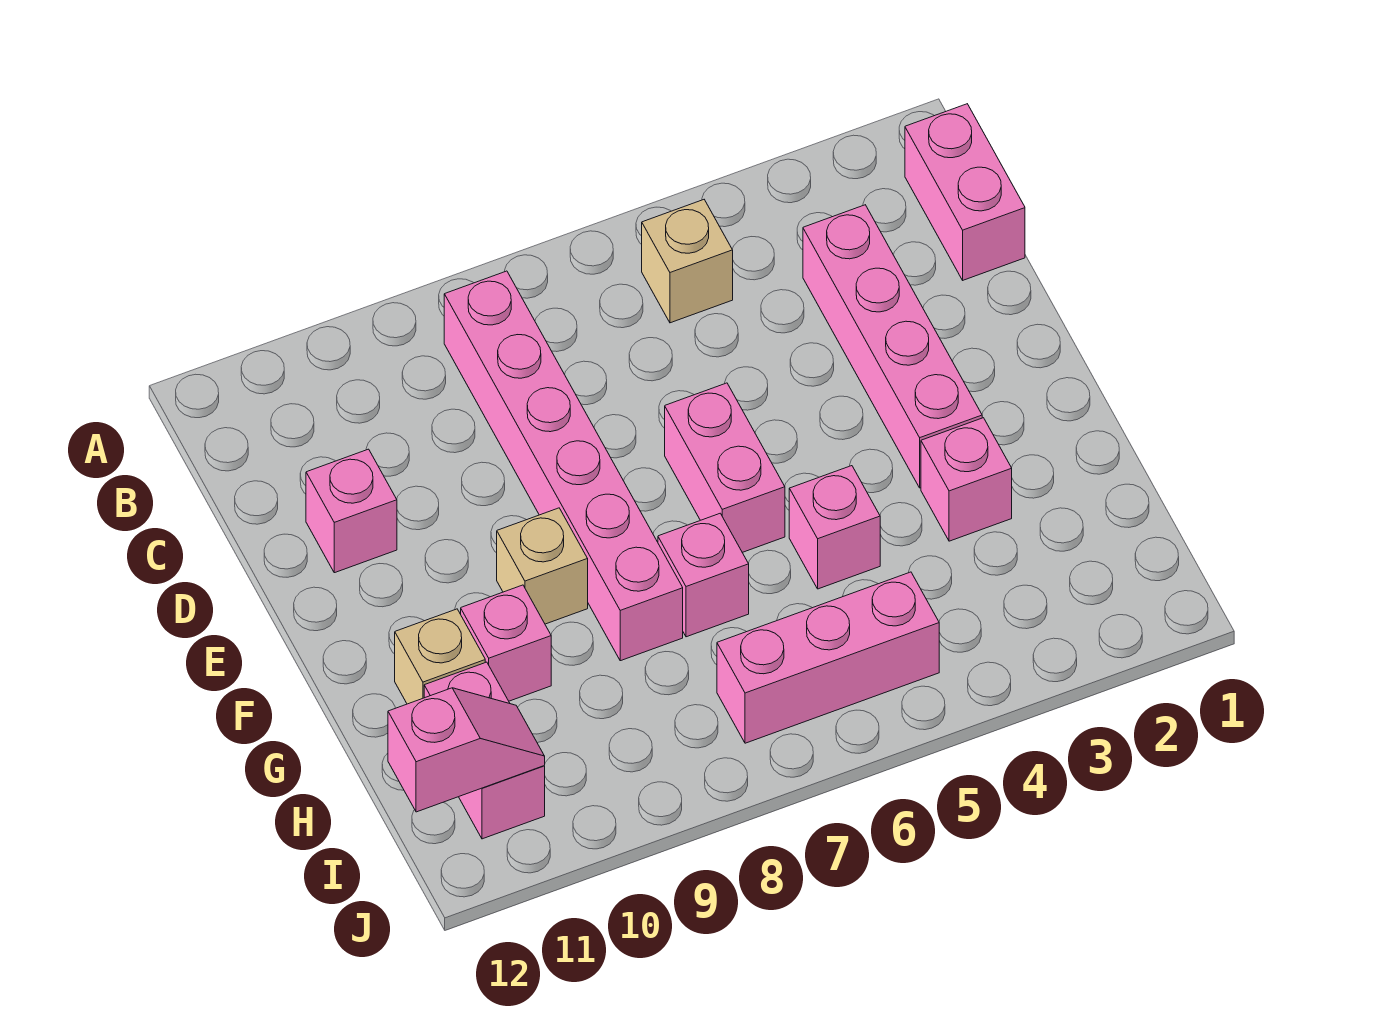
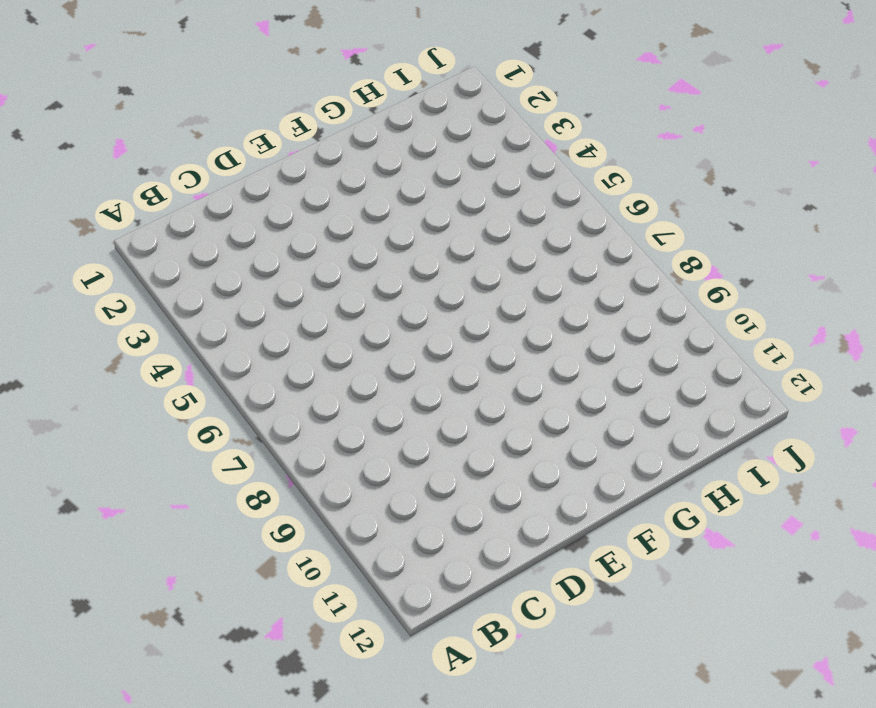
none -> pink brick B1:C1 level 1
none -> tan brick B5 level 1
none -> pink brick B8:G8 level 1

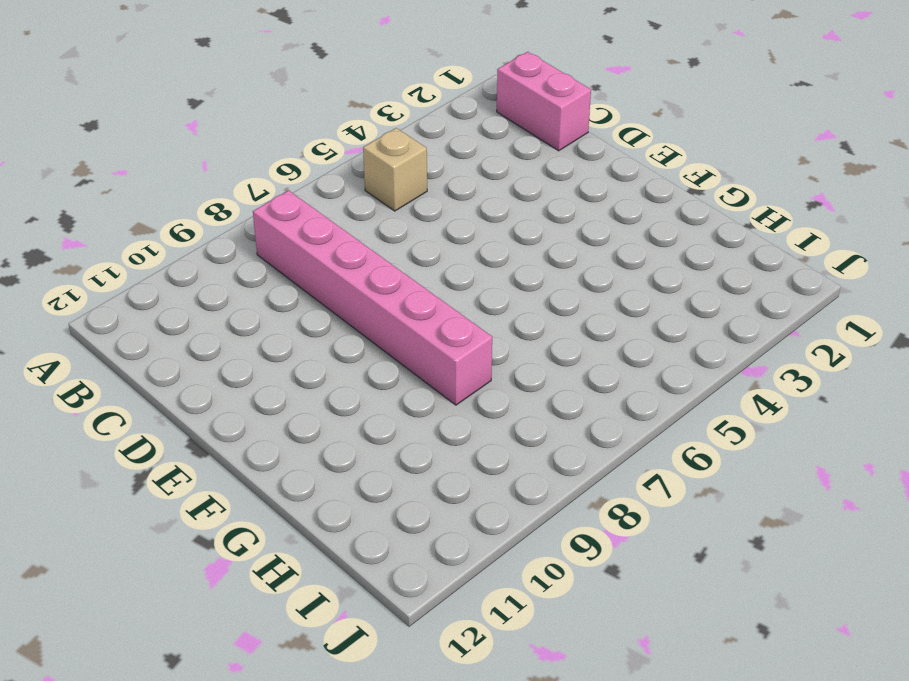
none -> pink brick C3:F3 level 1
none -> pink brick D11 level 1
none -> pink brick E6:F6 level 1

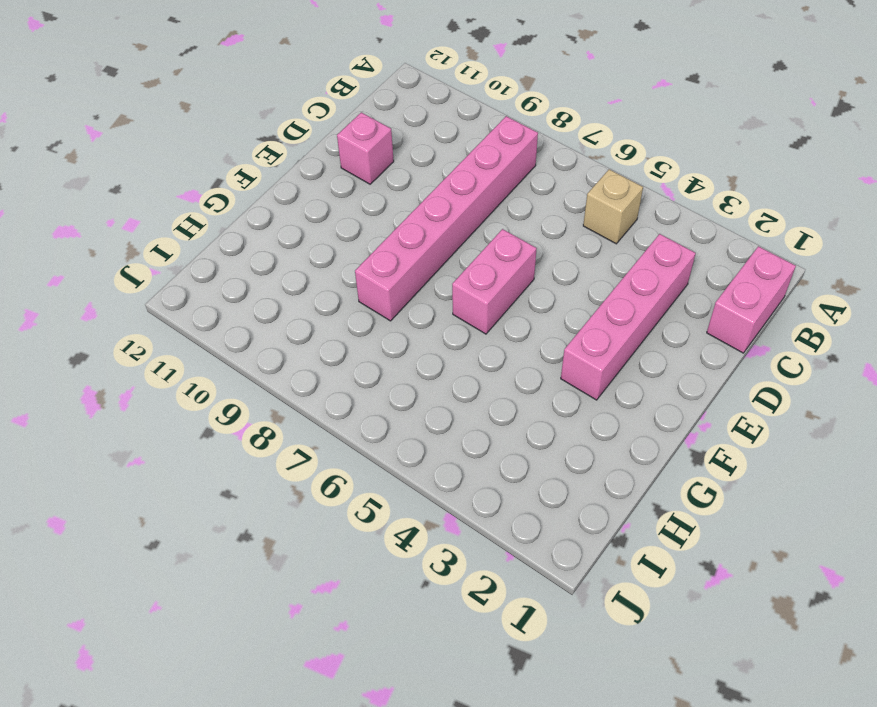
none -> tan brick F9 level 1
none -> pink brick G3 level 1
none -> pink brick G5 level 1

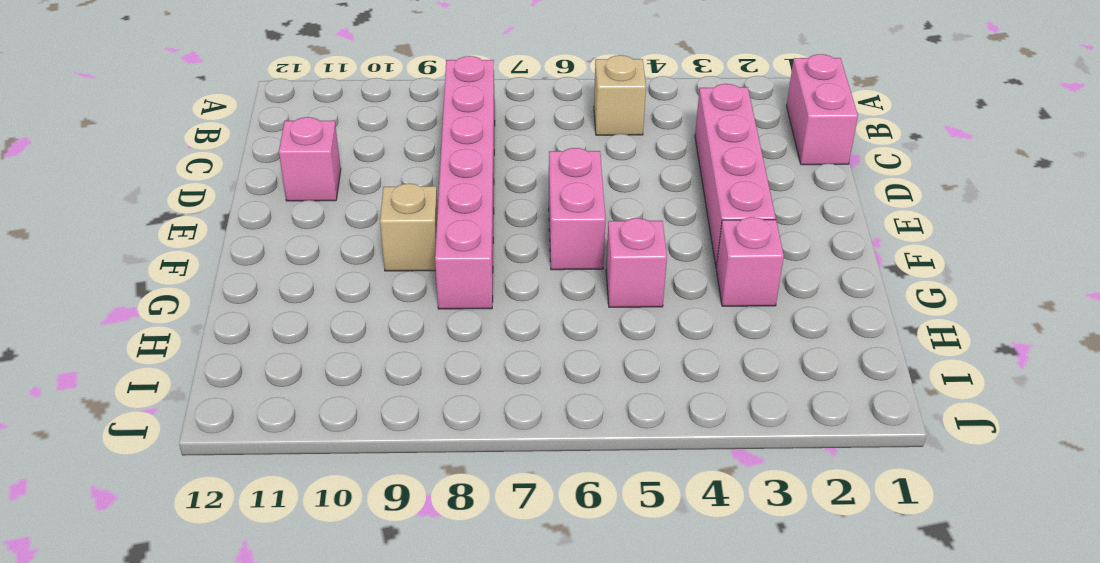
none -> pink brick G7 level 1
none -> pink brick G10 level 1
none -> tan brick G11 level 1

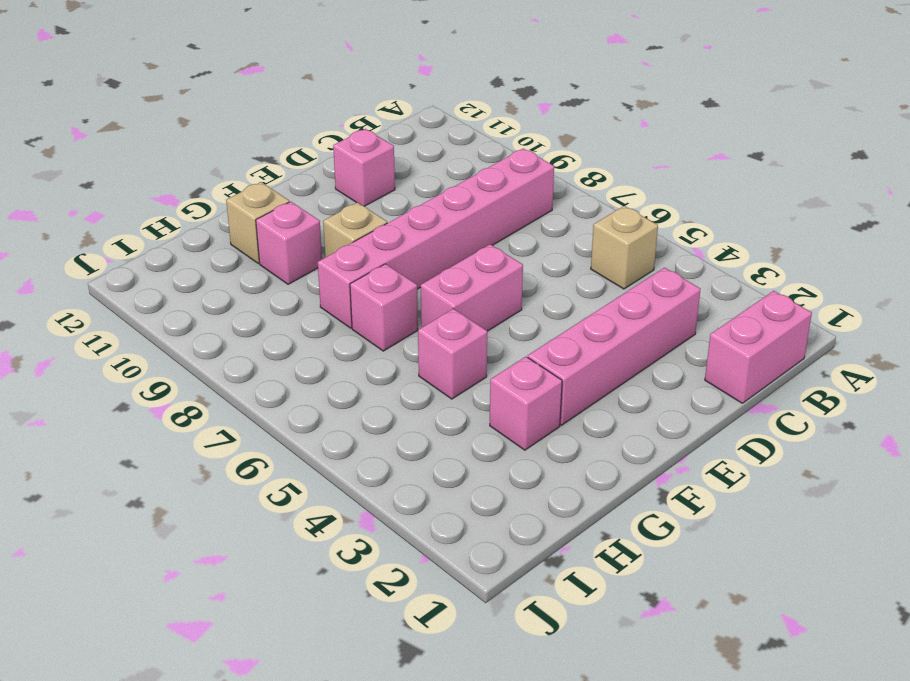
none -> pink brick H11:I11 level 1
none -> pink brick I5:I7 level 1
none -> pink slope I11:I12 level 2 top 12

